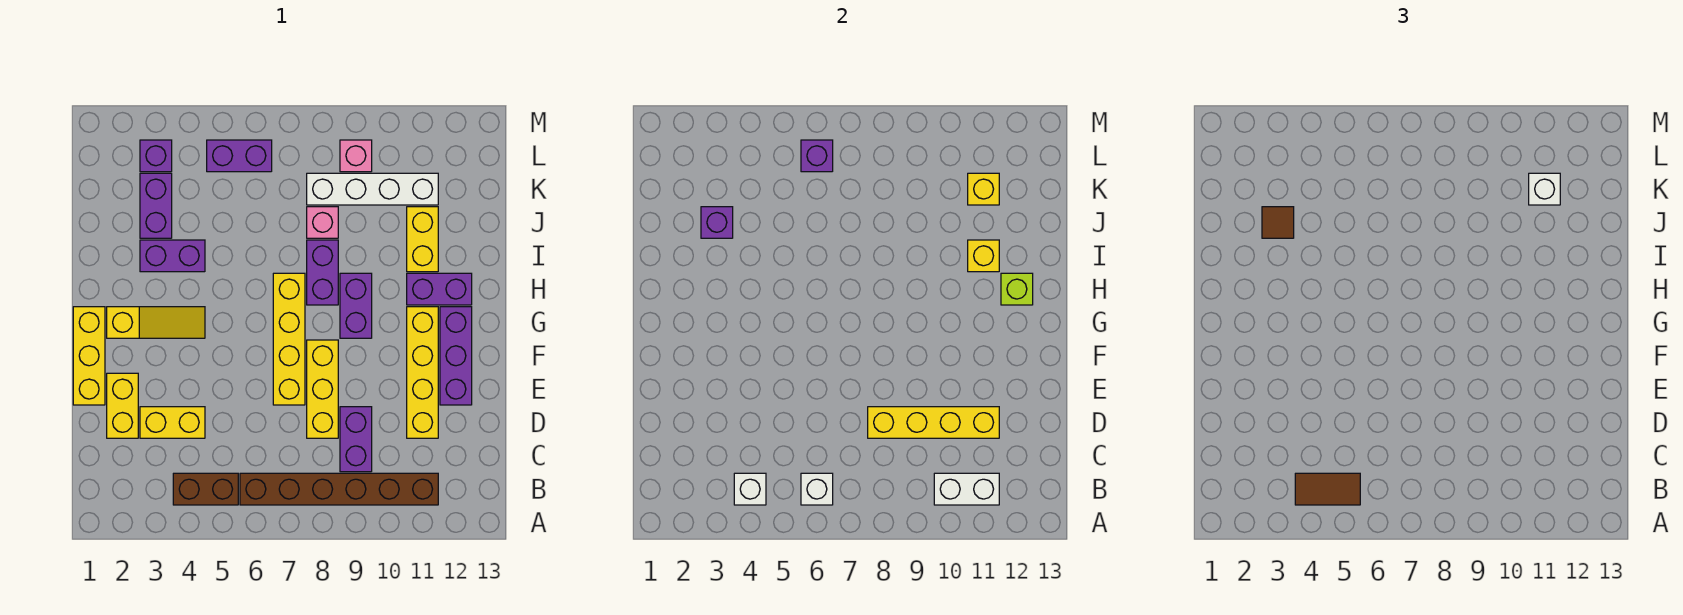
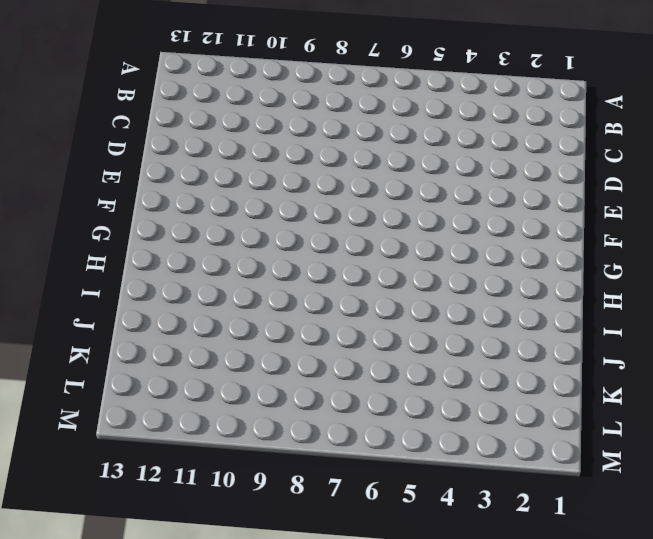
none -> brown brick B4:B5 level 1
none -> brown brick B6:B11 level 1
none -> purple brick C9:D9 level 1
none -> yellow brick D2:E2 level 1

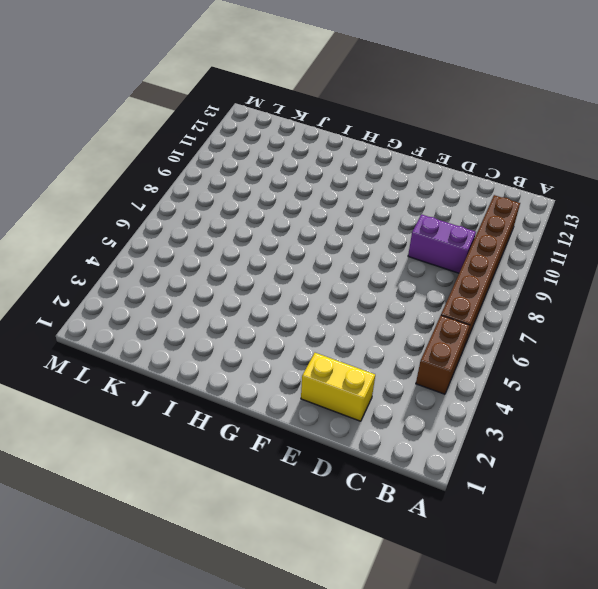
none -> yellow brick D3:D4 level 1
none -> yellow brick D8:F8 level 1
none -> yellow brick D11:G11 level 1
none -> yellow brick E1:G1 level 1

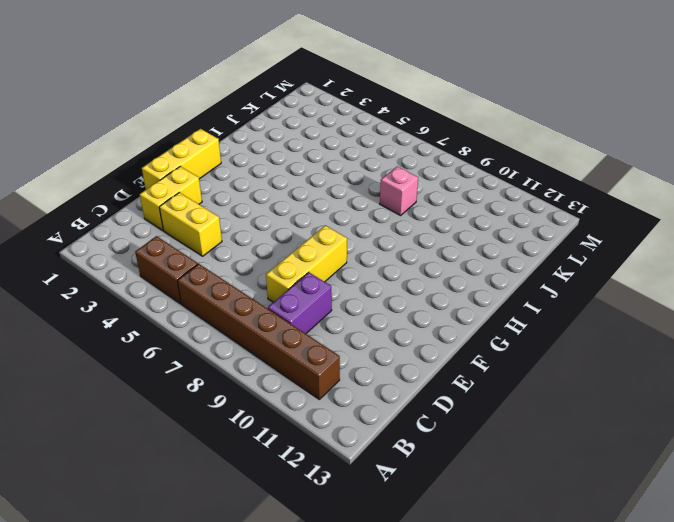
none -> yellow brick D11:G11 level 1
none -> yellow brick E7:H7 level 1
none -> purple brick E12:G12 level 1
none -> yellow slope G2:G4 level 1 top 2

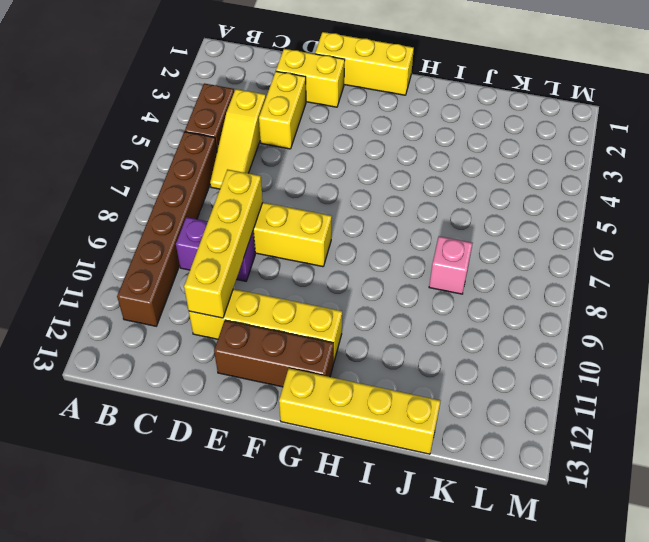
yellow slope C4:C6 level 1 top 4 -> yellow slope G2:G4 level 1 top 2
brown brick E12:G12 level 1 -> purple brick E12:G12 level 1
yellow brick G13:J13 level 1 -> yellow brick E7:H7 level 1
none -> purple brick G9:H9 level 1
none -> purple brick H8:I8 level 1
none -> purple brick H11:H12 level 1
none -> purple brick I3:I4 level 1

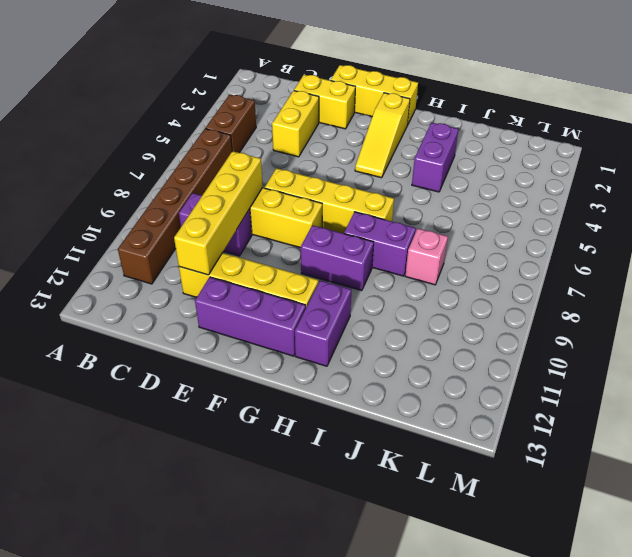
none -> yellow brick I11:J11 level 1
none -> purple brick J3:K3 level 1
none -> white brick K8:K11 level 1
none -> purple brick L3 level 1

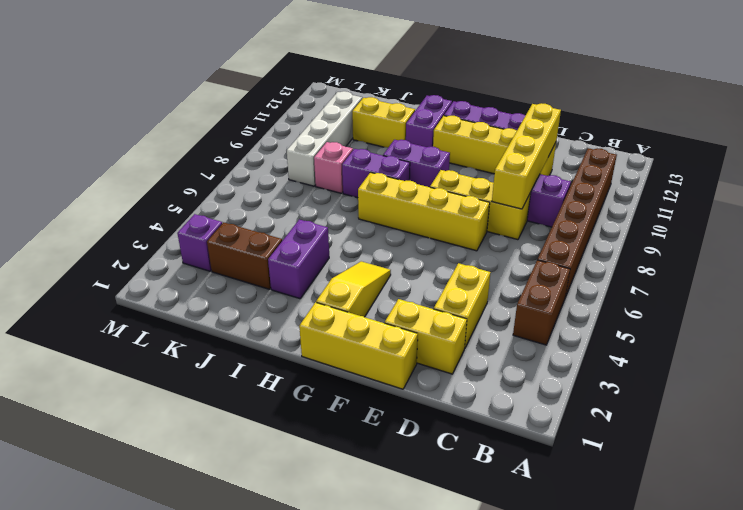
brown brick J3:K3 level 1 -> purple brick J3:K3 level 1
none -> purple brick L5:L6 level 1
none -> pink brick L9 level 1
none -> white brick B4 level 2
none -> white brick B6 level 2

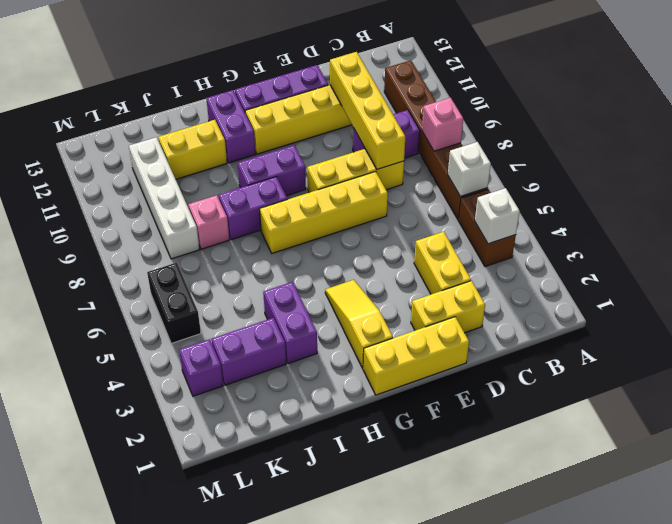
pink brick B8 level 2 -> pink brick L9 level 1
black brick L5:L6 level 1 -> purple brick L5:L6 level 1
none -> white brick B10:B11 level 2
none -> lime brick H12 level 2
none -> yellow brick I11 level 2
none -> purple brick J3 level 2

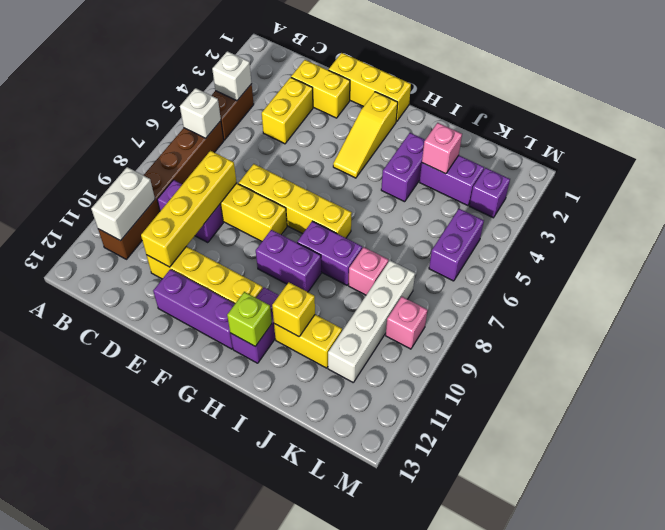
pink brick J3 level 2 -> purple brick J3 level 2
none -> yellow brick K11 level 2
none -> purple brick L6 level 2
none -> brown tile B4:B5 level 3
none -> brown tile J3 level 3

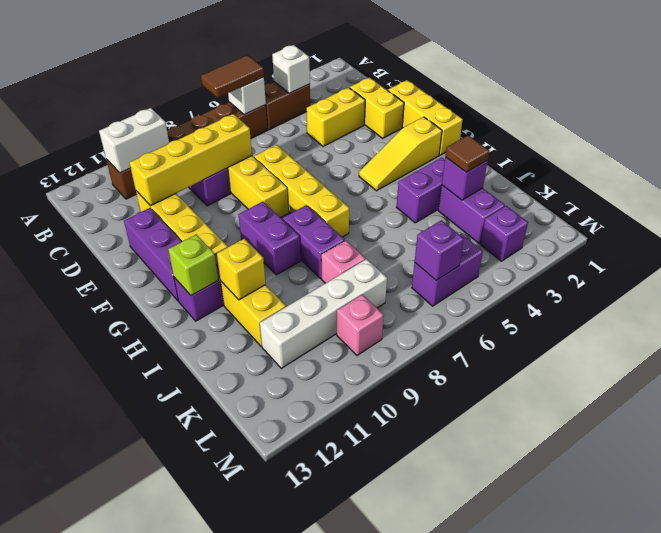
brown tile B6:B7 level 3 -> brown tile B4:B5 level 3
none -> yellow brick K11 level 2
none -> white brick K11 level 3

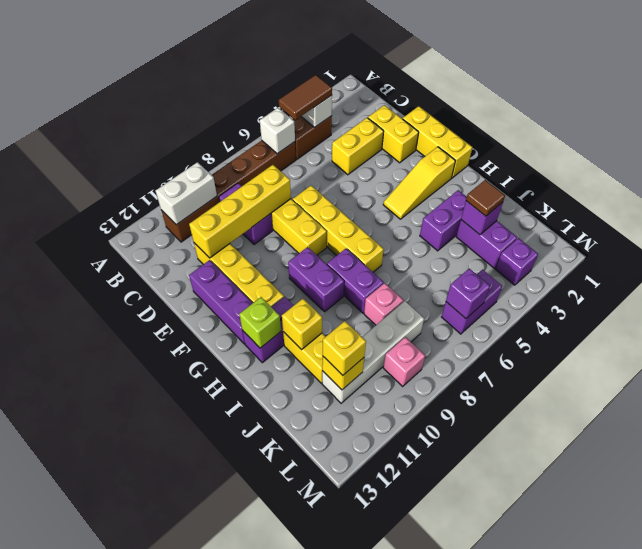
yellow brick K11 level 3 -> white brick K11 level 3

